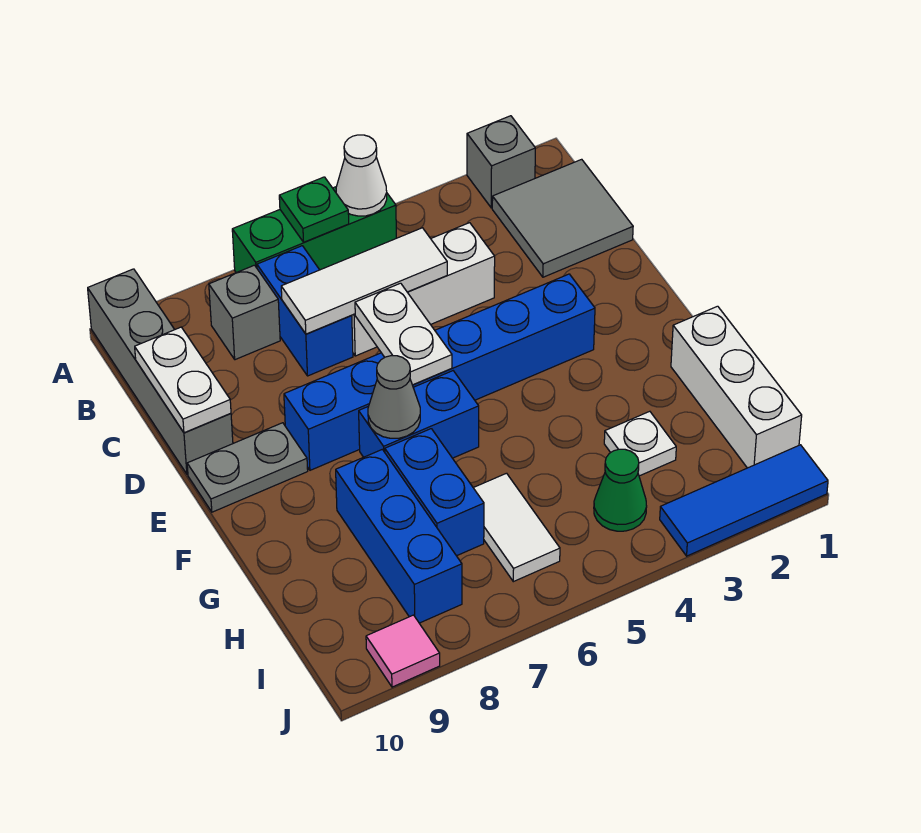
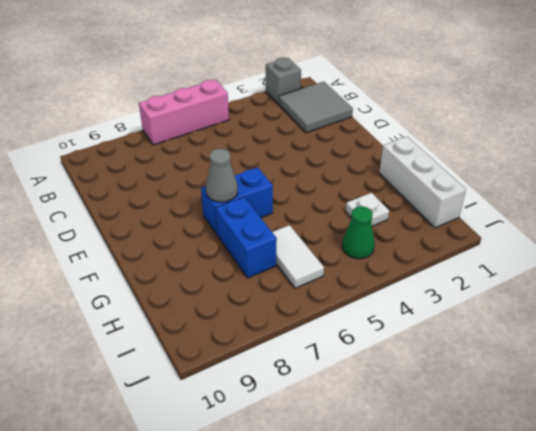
pink brick A5:A7 level 1 -> green brick A5:A7 level 1
none -> grey brick A10:D10 level 1
none -> blue brick B7:C7 level 1
none -> grey brick B8 level 1

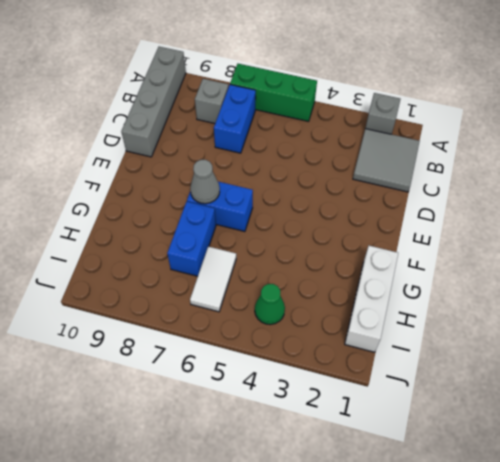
none -> white brick C4:C6 level 1
none -> blue brick E3:E8 level 1
none -> grey plate E9:E10 level 1

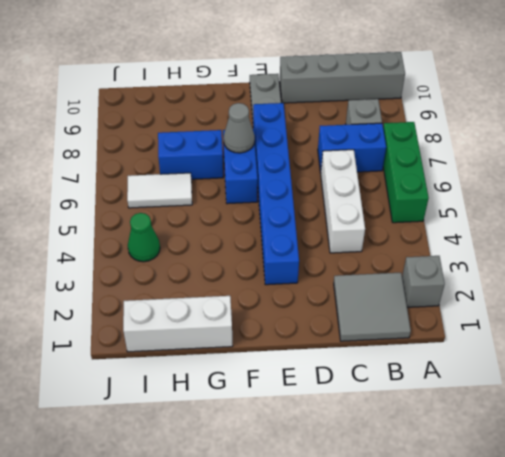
none -> blue brick G8:I8 level 1
none -> white plate H3 level 1
none -> blue tile J1:J3 level 1

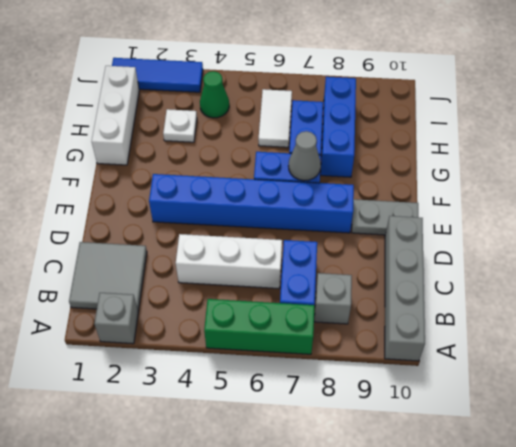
none -> pink tile J9 level 1
none -> white cone A5 level 2
none -> green plate A6 level 2

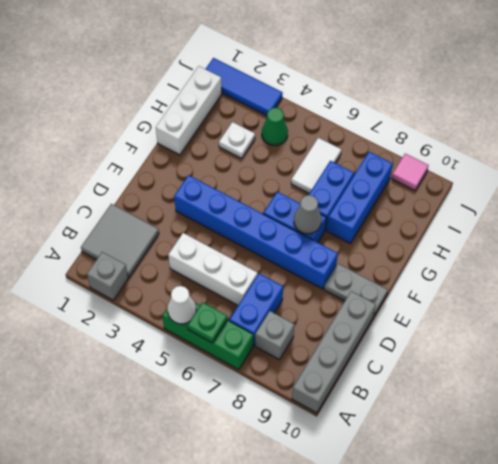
none -> white tile C5:C7 level 2
none -> white plate C10:D10 level 2
none -> white plate D6:E6 level 2

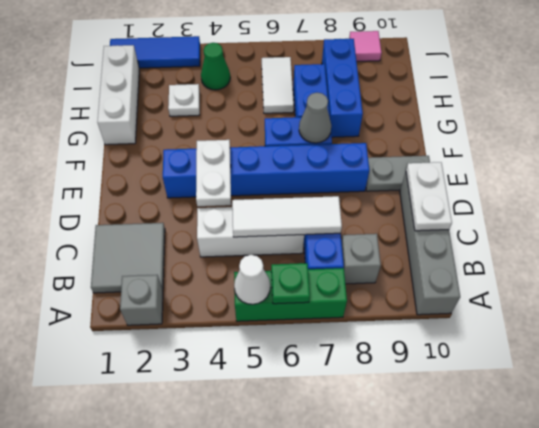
white plate D4:E4 level 2 -> white plate D6:E6 level 2

